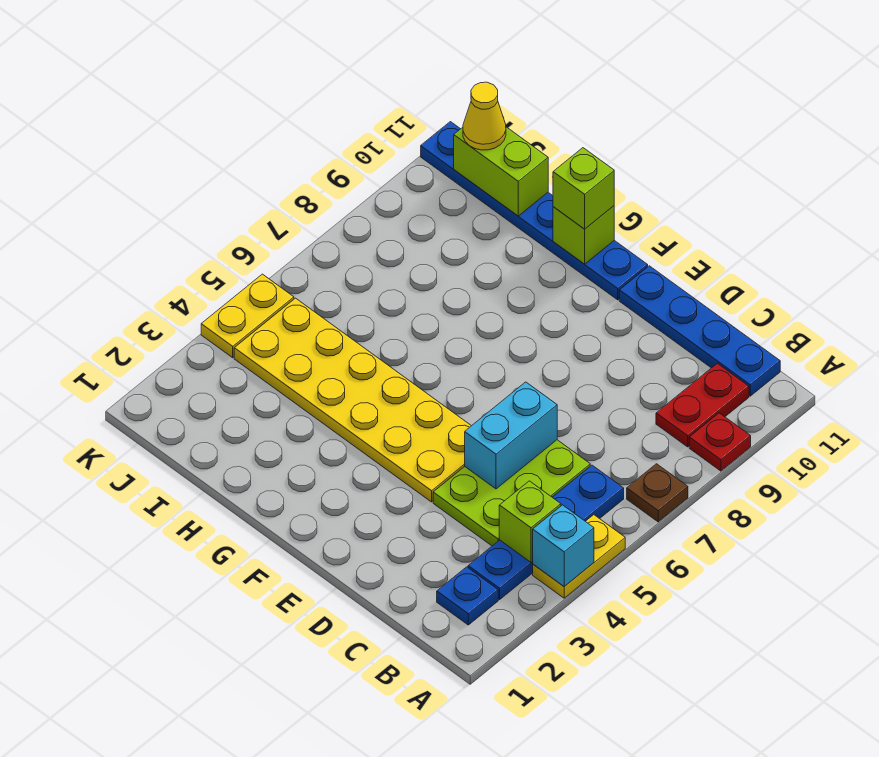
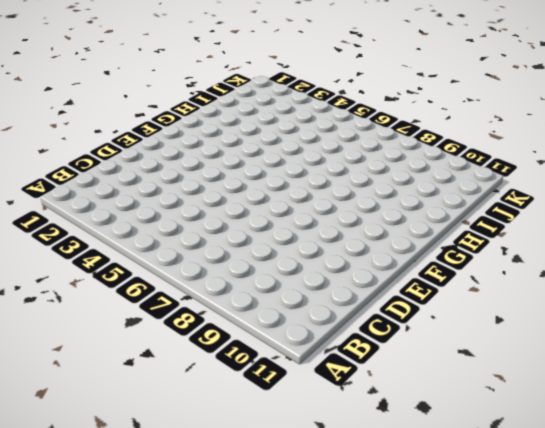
none -> yellow plate A4:A5 level 1
none -> brown plate A7 level 1
none -> red plate A9 level 1

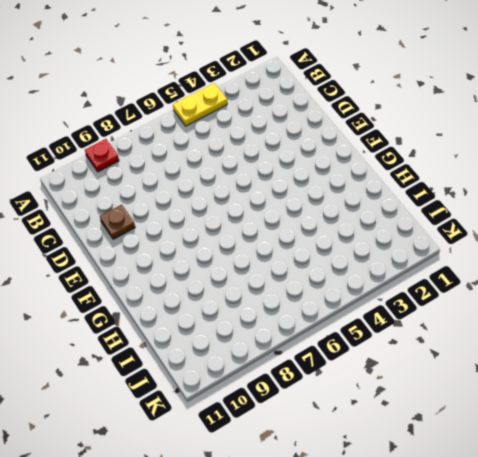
brown plate D10 level 1 -> brown plate A7 level 1
none -> blue plate B2 level 1
none -> blue plate B3:B6 level 1
none -> red plate B9:B10 level 1

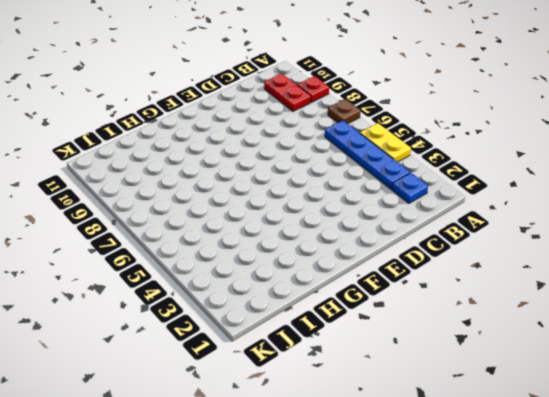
none -> blue plate B11:E11 level 1
none -> lime plate C4:D6 level 1
none -> yellow plate E4:J5 level 1

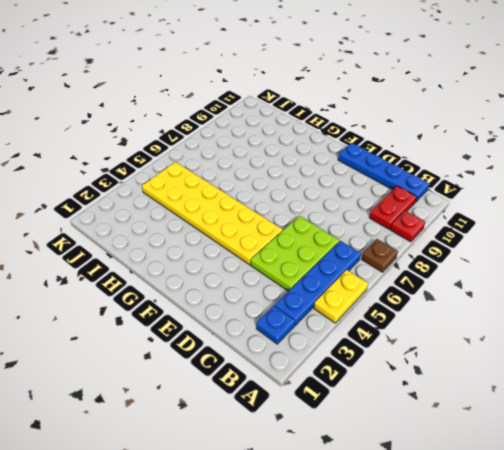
none -> blue plate F11:K11 level 1
none -> yellow plate K4:K5 level 1
none -> cyan brick A4 level 2

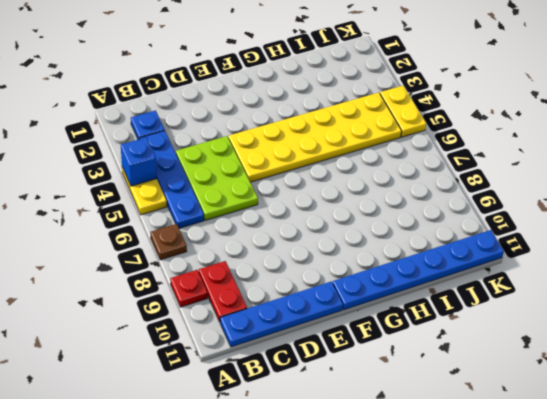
blue brick A4 level 2 -> cyan brick A4 level 2
none -> lime brick B4 level 2
none -> cyan brick D5:D6 level 2
none -> lime brick G11 level 2

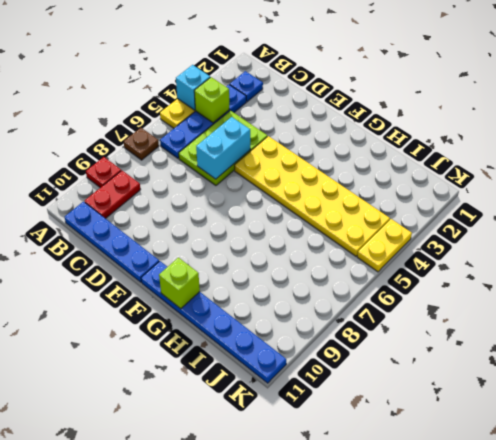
none -> lime brick I11:J11 level 2
none -> lime brick G11 level 3
none -> yellow cone J11 level 3

